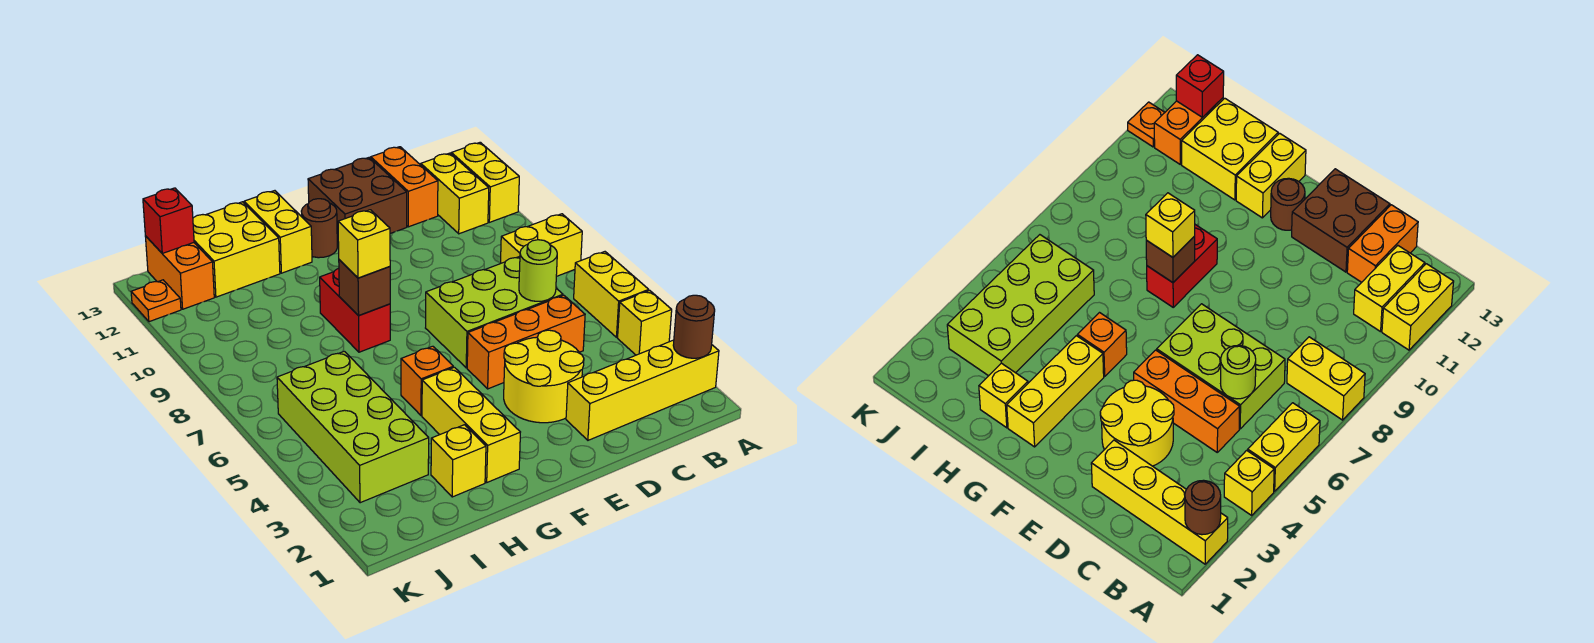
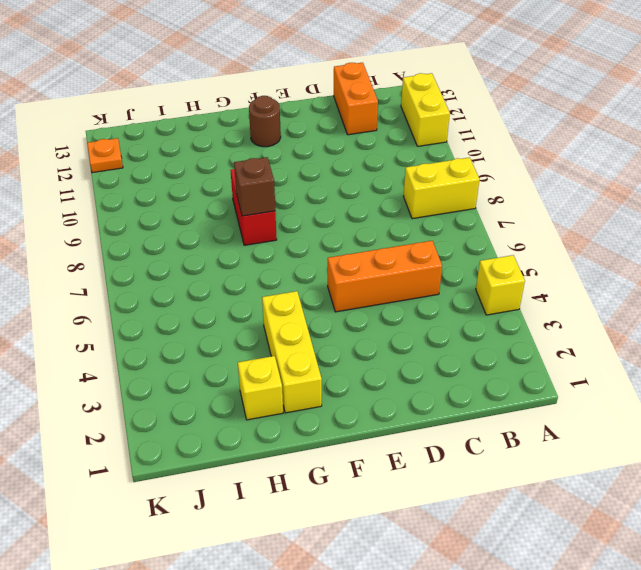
none -> yellow brick A2:D2 level 1
none -> yellow brick A5:A6 level 1
none -> yellow brick B11:B12 level 1

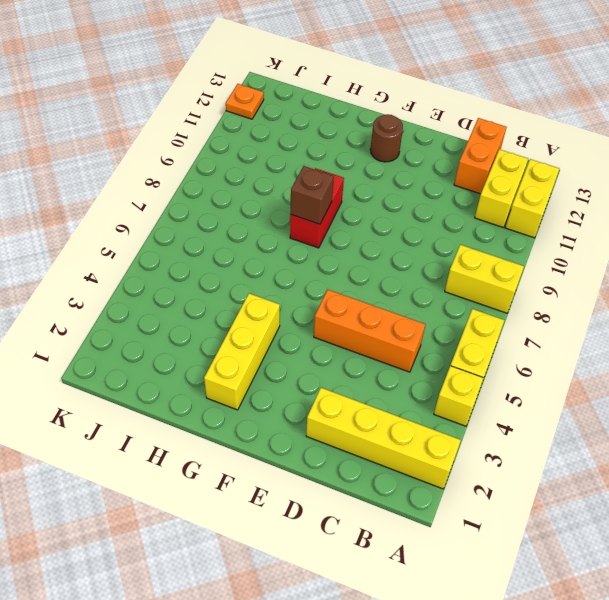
none -> lime brick C6:E7 level 1
none -> yellow round brick D3:E4 level 1
none -> brown brick D12:E13 level 1

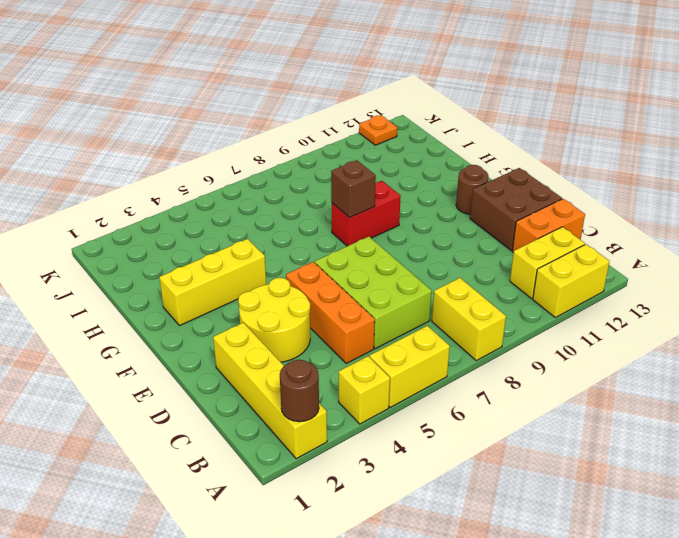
none -> orange brick G5 level 1
none -> yellow brick G12:G13 level 1
none -> yellow brick H2 level 1

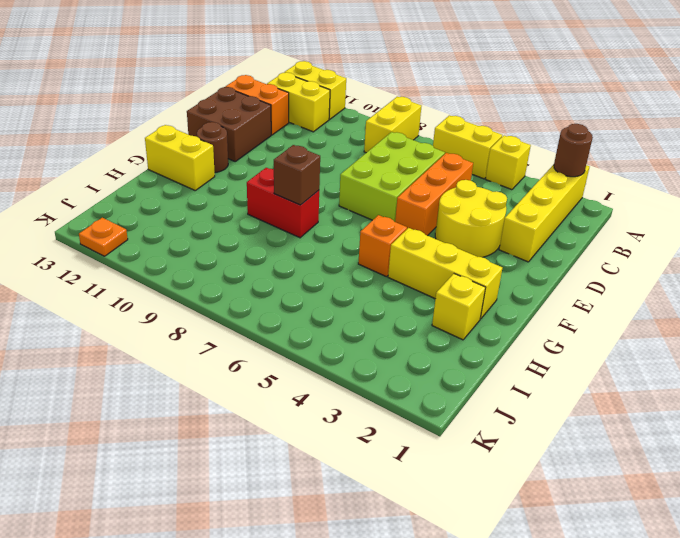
none -> yellow brick H12:I13 level 1
none -> lime brick I3:J6 level 1
none -> orange brick J12:J13 level 1

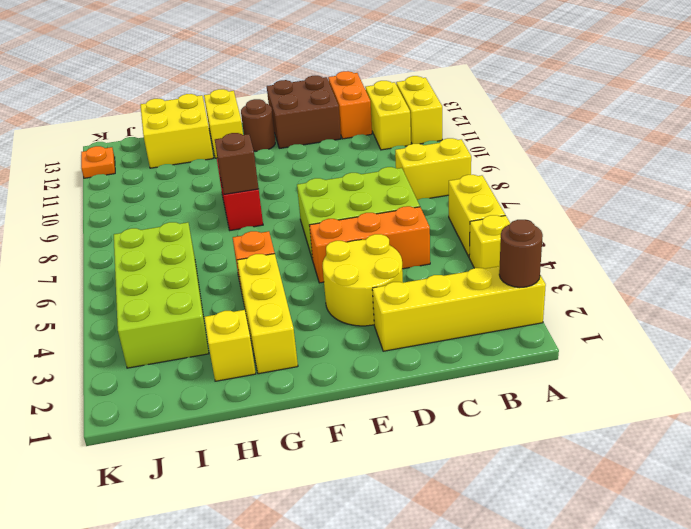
none -> orange brick J12:J13 level 1
none -> lime round brick C6 level 2
none -> red brick J13 level 2

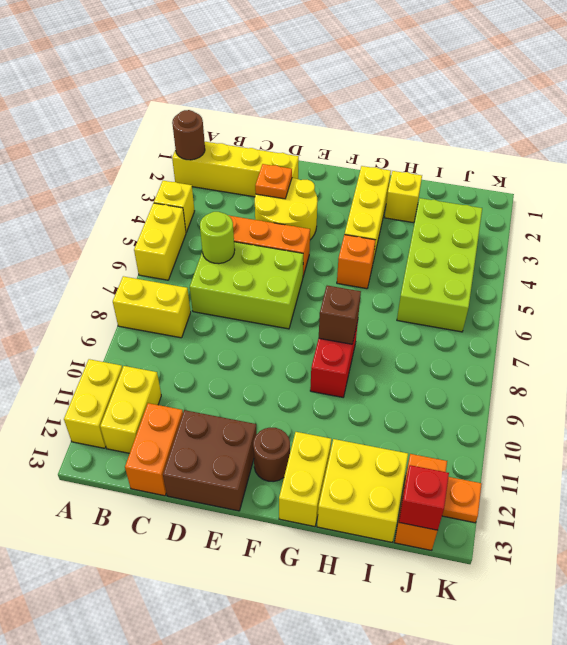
orange plate D3 level 2 -> none
none -> yellow brick G8 level 3

